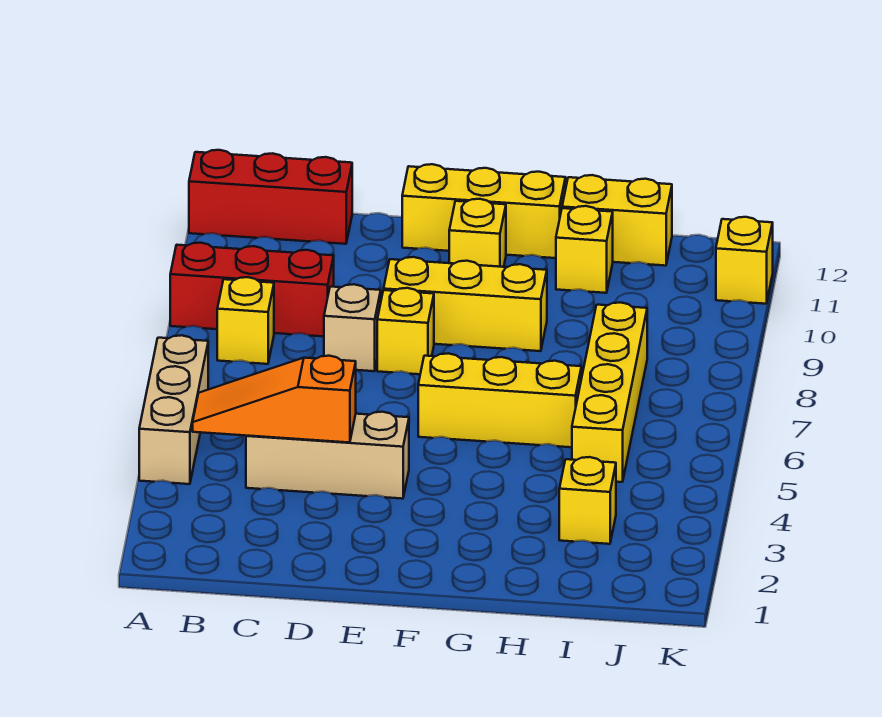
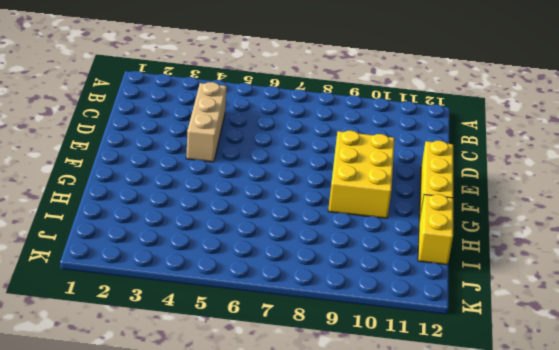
yellow brick E9:G10 level 1 -> yellow brick E9:G9 level 1
none -> tan brick A4:A6 level 1
none -> red brick A9:C9 level 1
none -> red brick A12:C12 level 1

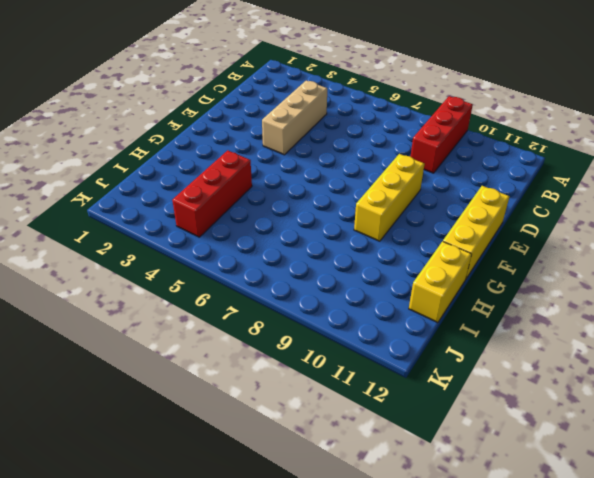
red brick H4:J4 level 1 -> red brick A12:C12 level 1
none -> tan brick A4:A6 level 1
none -> yellow brick B8 level 1
none -> tan brick D8 level 1

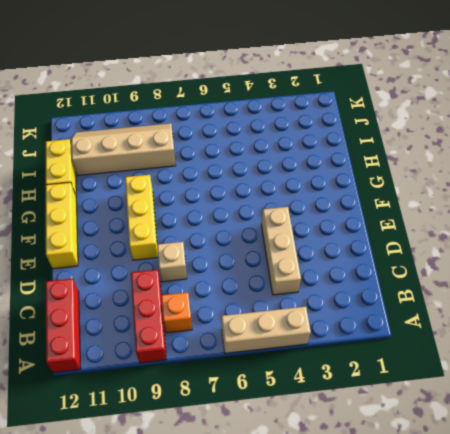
orange brick B8 level 1 -> yellow brick B8 level 1
tan slope I8:J11 level 1 top I -> yellow brick I5:I8 level 1
none -> yellow brick E8 level 1
none -> yellow brick F6:H6 level 1
none -> yellow brick F11 level 1

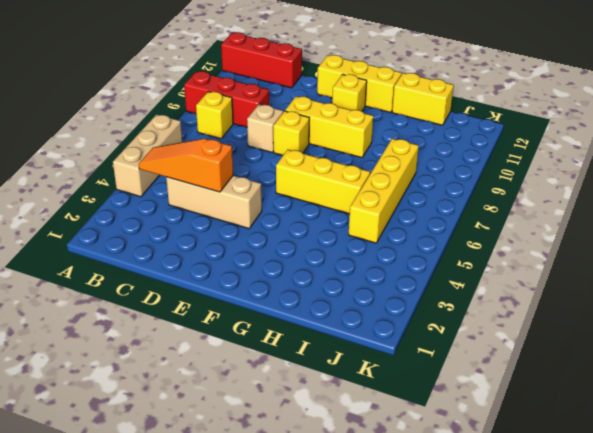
none -> yellow brick H11 level 1
none -> yellow brick I3 level 1
none -> yellow brick K11 level 1

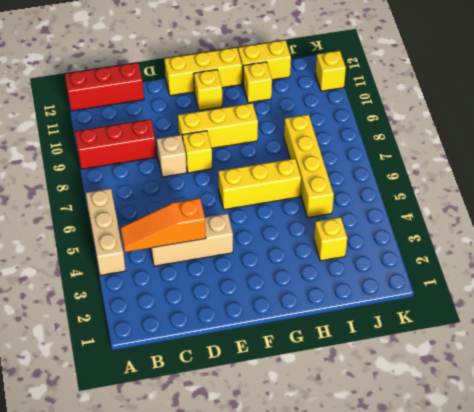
none -> yellow brick B8 level 1

